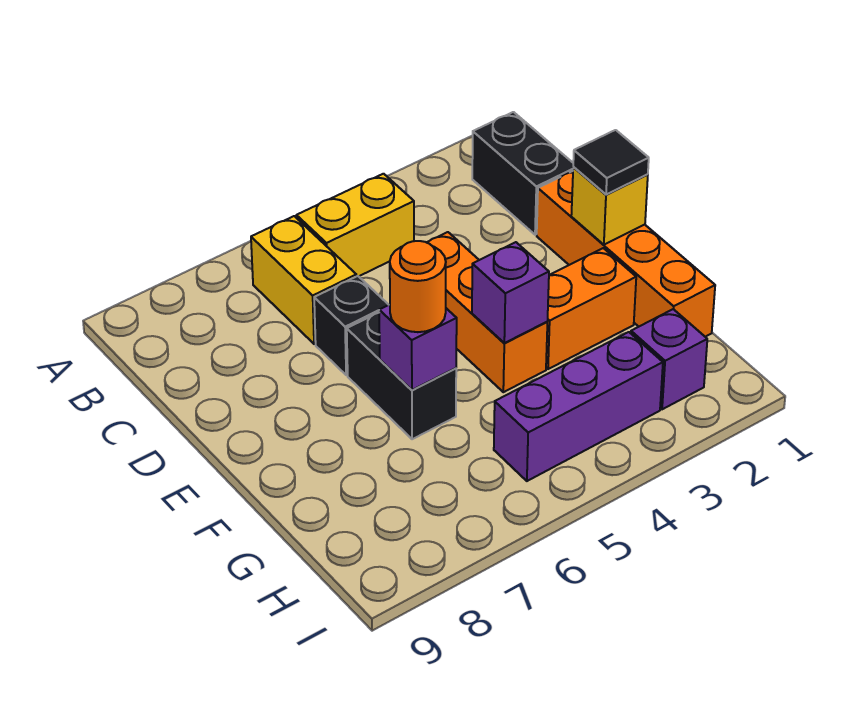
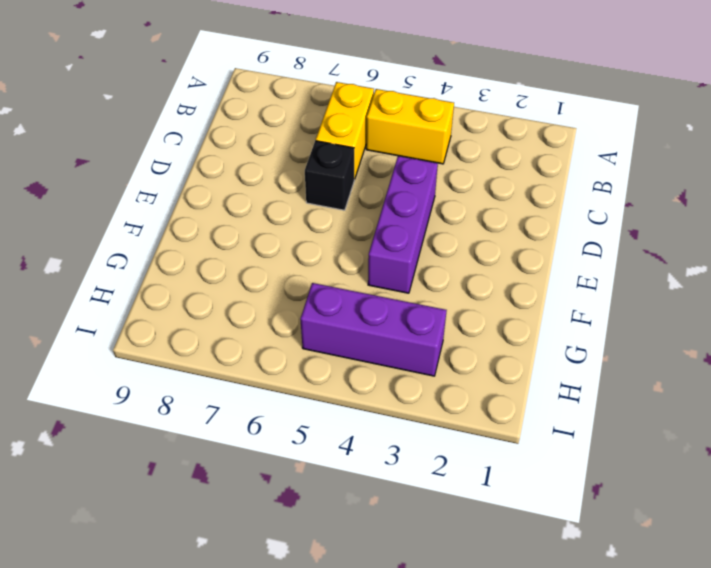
purple brick D4:F4 level 1 -> orange brick D4:F4 level 1
none -> black brick B1:C1 level 1
none -> orange brick D1:G1 level 1
none -> black brick E6:F6 level 1

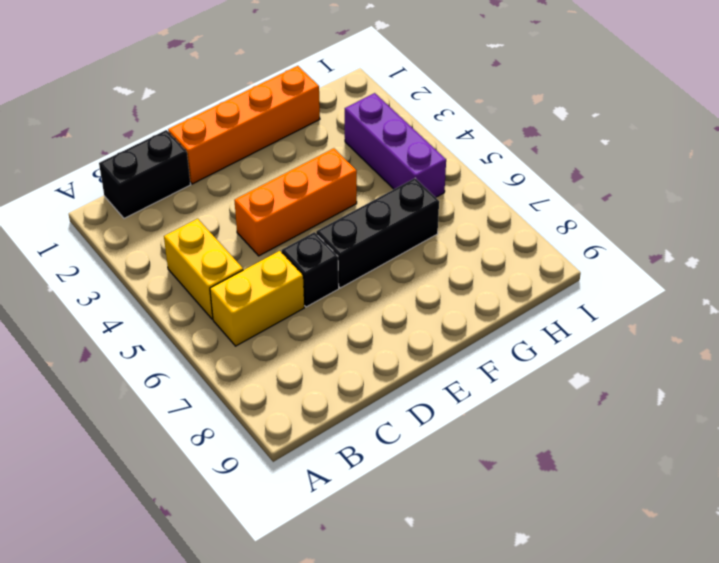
black brick E6:G6 level 1 -> black brick E6:F6 level 1
none -> orange brick F2:F3 level 1
none -> purple brick H2 level 1
none -> yellow brick E1 level 2

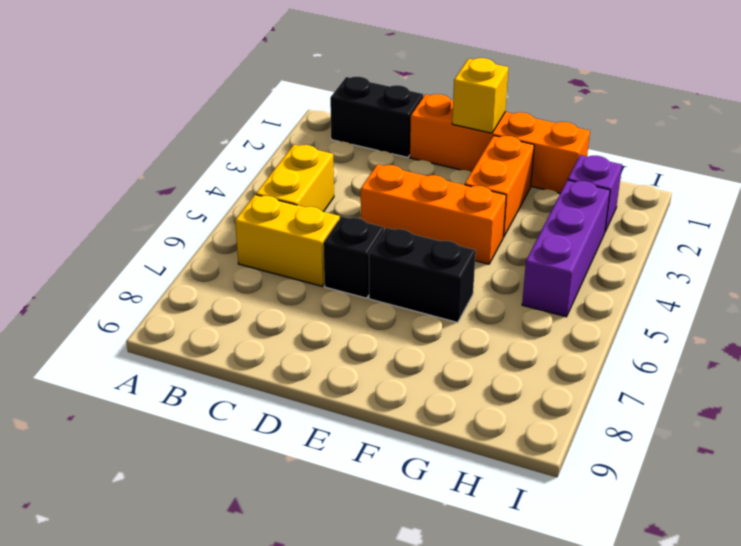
none -> purple brick F4 level 2
none -> purple brick F6 level 2
none -> black tile E1 level 3

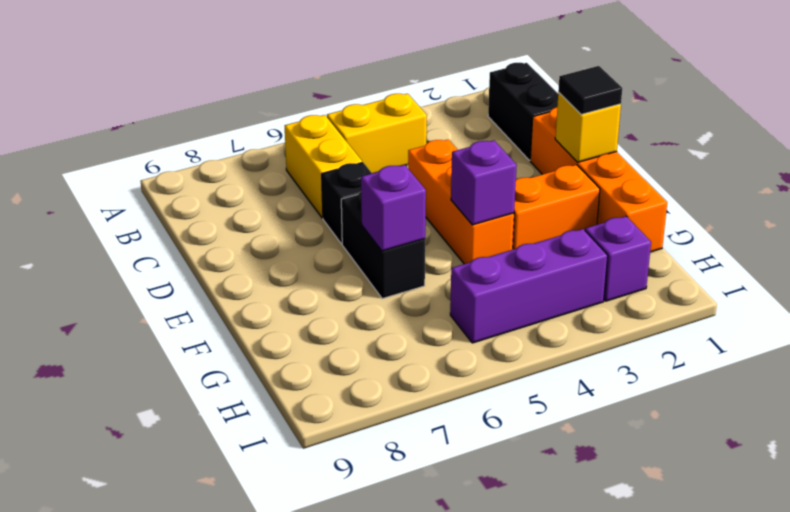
none -> orange round brick F6 level 3

